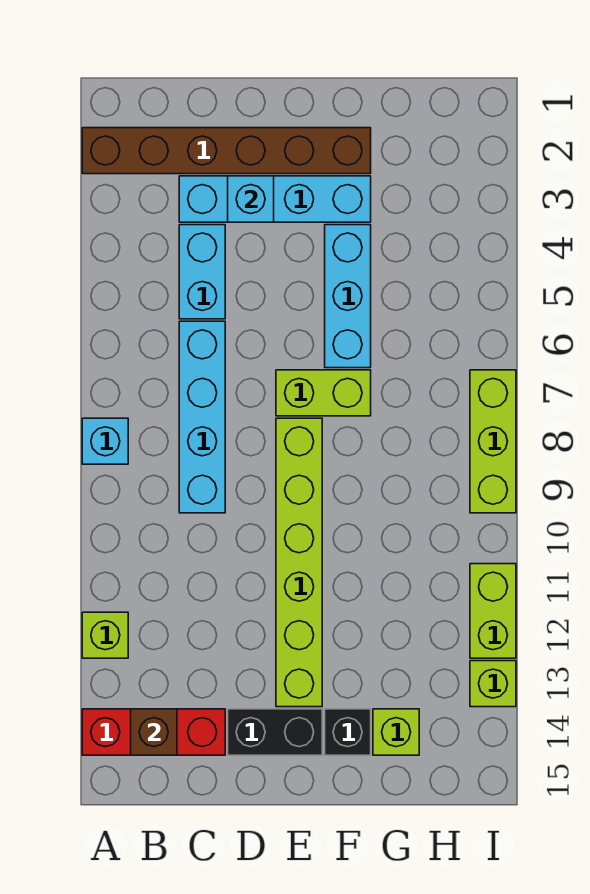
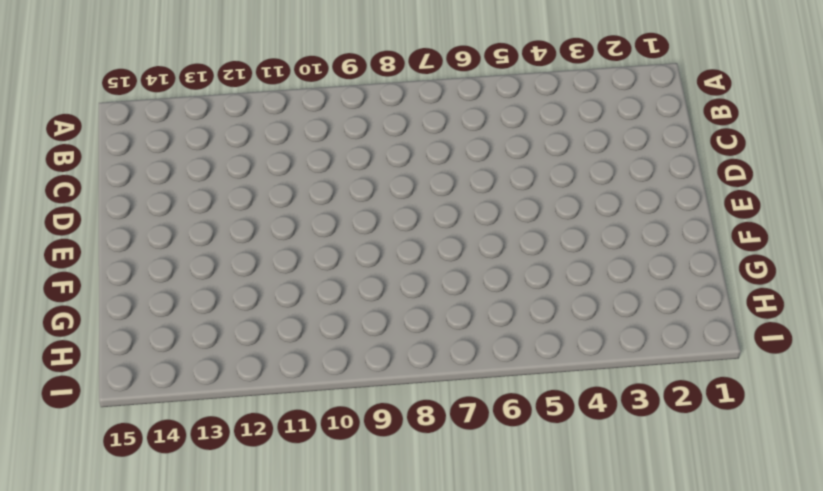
none -> brown brick A2:F2 level 1
none -> cyan brick A8 level 1
none -> lime brick A12 level 1

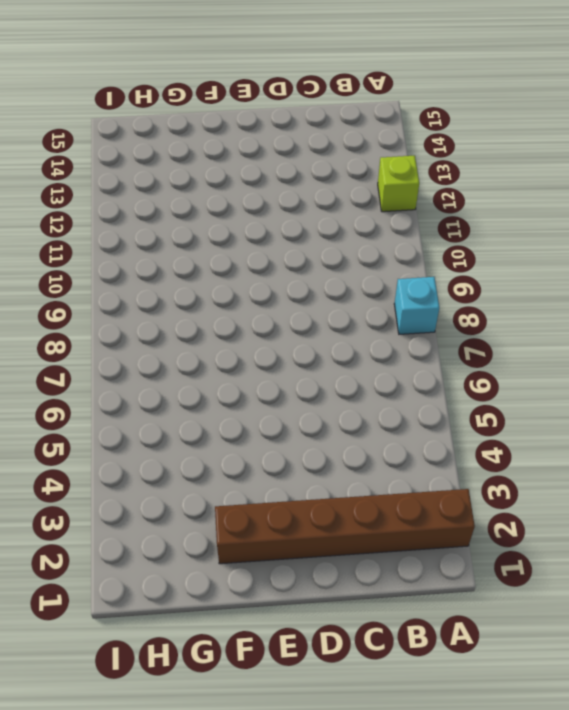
none -> red brick A14:C14 level 1
none -> cyan brick C3:F3 level 1
none -> cyan brick C4:C5 level 1

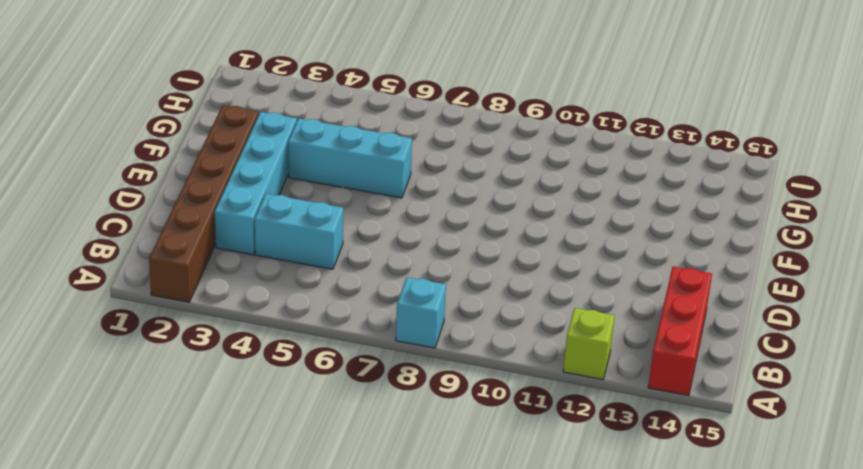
none -> cyan brick C6:C9 level 1
none -> black brick D14:E14 level 1
none -> lime brick E7:F7 level 1

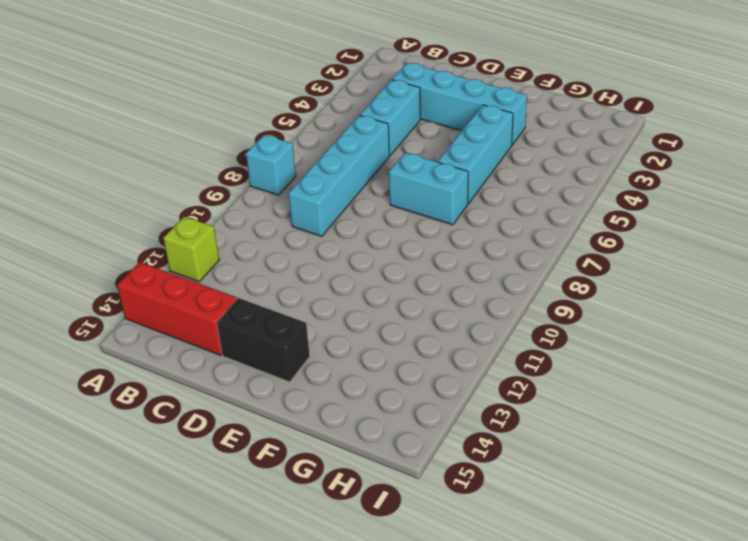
cyan brick E7:F7 level 1 -> lime brick E7:F7 level 1
none -> brown brick A2:F2 level 1
none -> lime brick E8:E13 level 1
none -> black brick F14 level 1

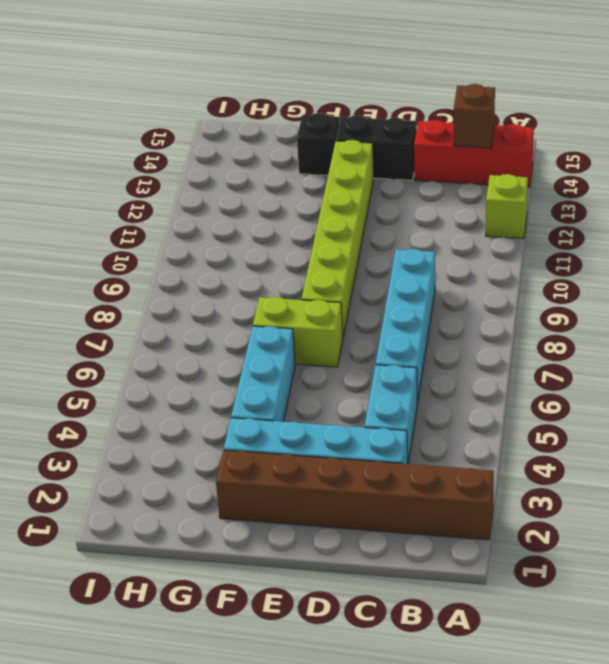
none -> cyan brick A8 level 1
none -> lime brick G14 level 1
none -> lime brick I7:I9 level 1

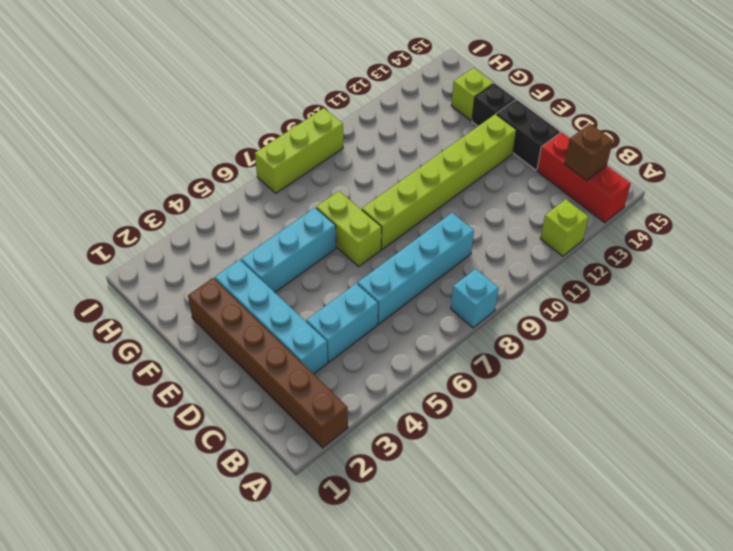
none -> lime brick I11:I12 level 1
none -> lime brick I13 level 1
none -> cyan brick D3 level 2

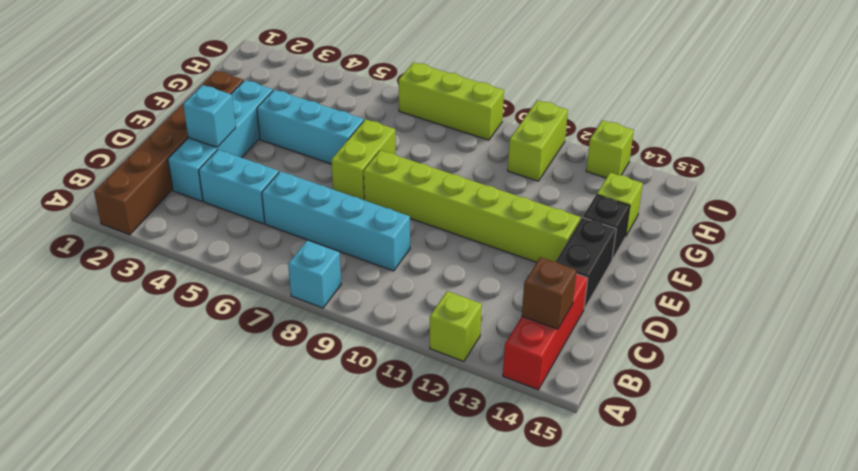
lime brick H11:I11 level 1 -> lime brick I11:I12 level 1

